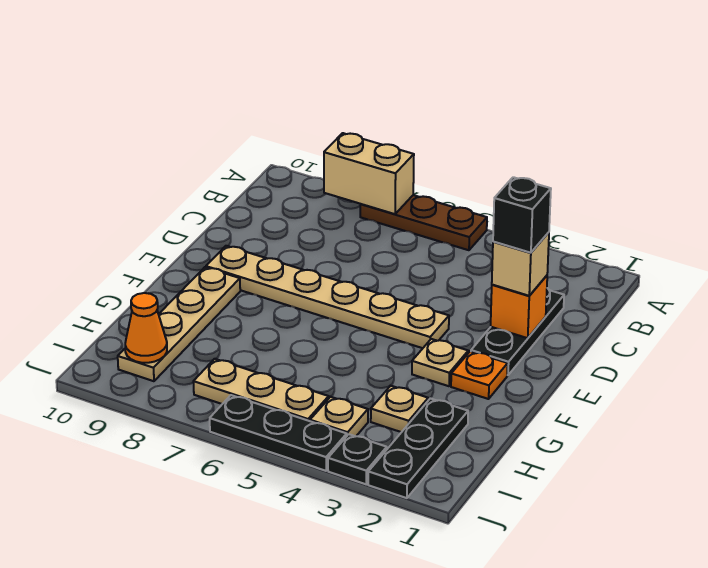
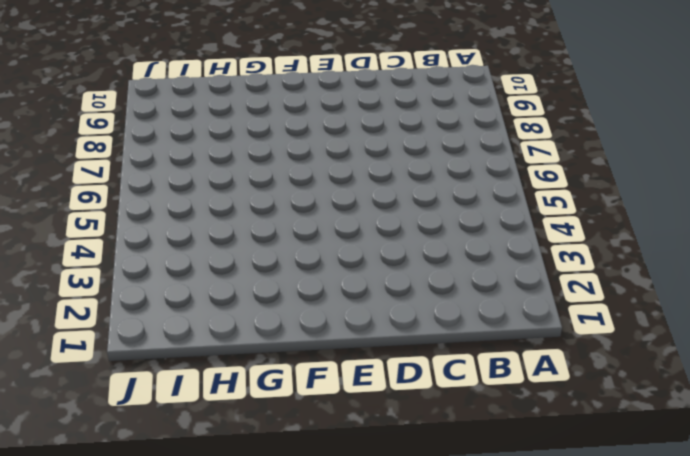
none -> brown plate A5:A7 level 1
none -> black plate C2:E2 level 1
none -> tan plate E4:E9 level 1

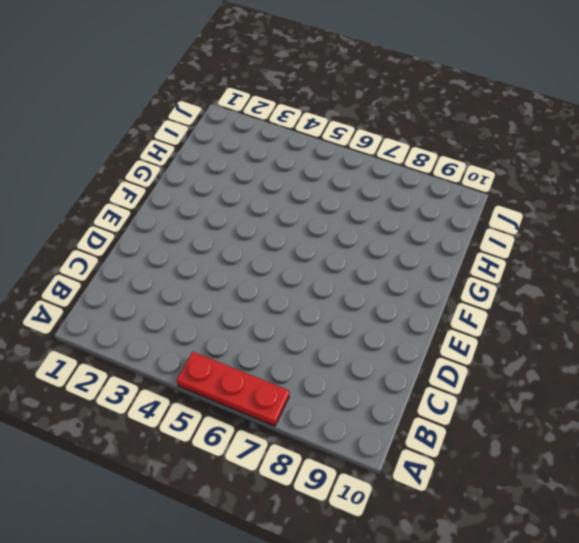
red plate A5:A7 level 1 -> brown plate A5:A7 level 1
none -> black plate C2:E2 level 1
none -> tan plate E4:E9 level 1
none -> orange plate F2 level 1

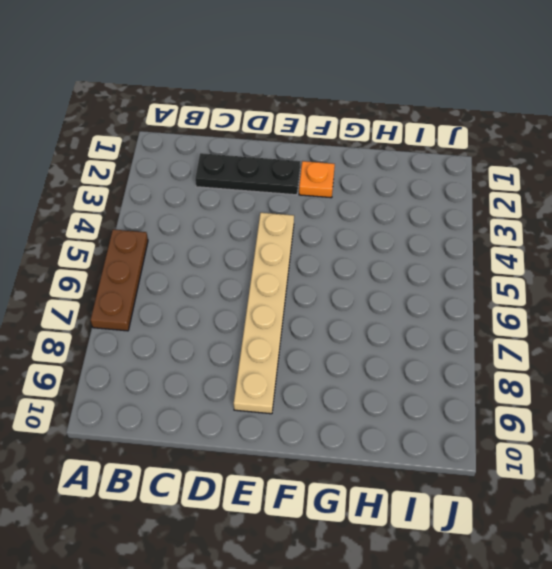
none -> tan plate F3 level 1
none -> tan plate F9:I9 level 1
none -> black plate H2:J2 level 1

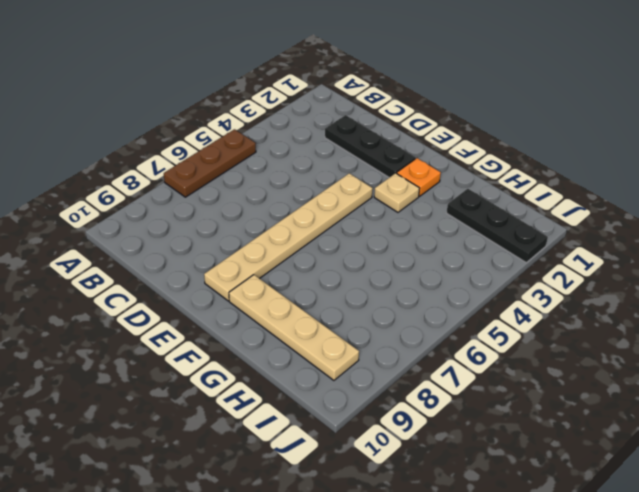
none -> tan plate H3 level 1
none -> tan plate I4 level 1
none -> tan plate I5:I7 level 1

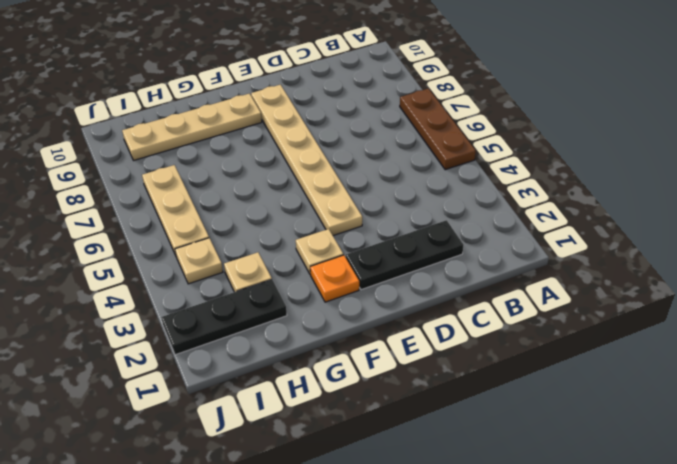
none -> black plate J3 level 1
none -> black plate J4:J6 level 1
none -> tan brick A7:A8 level 2

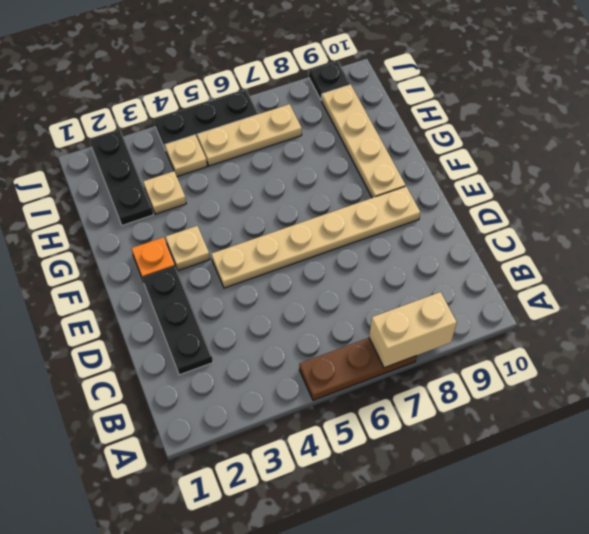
black plate J9 level 1 -> black plate J3 level 1
none -> orange brick D2 level 2
none -> orange cone I9 level 2
none -> tan brick D2 level 3

